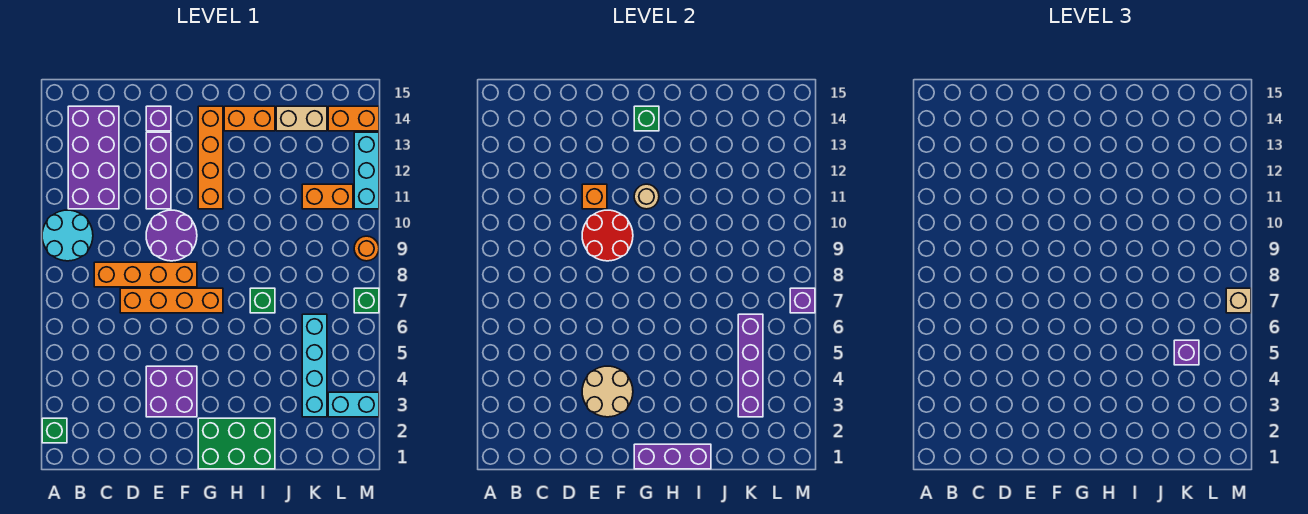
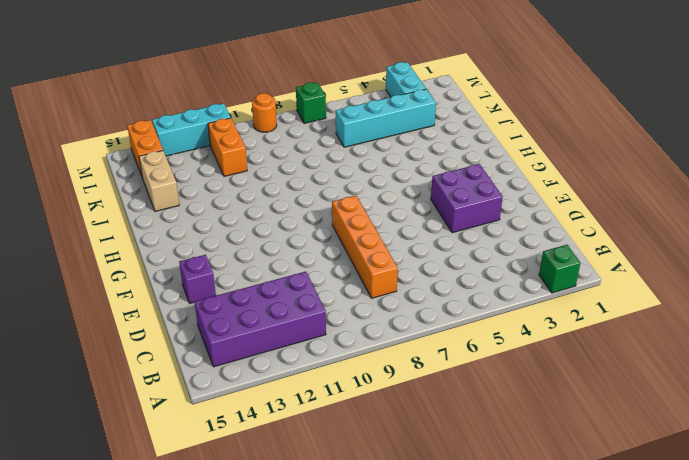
none -> cyan round brick A9:B10 level 1
none -> orange brick D7:G7 level 1
none -> purple round brick E9:F10 level 1
none -> purple brick E11:E13 level 1

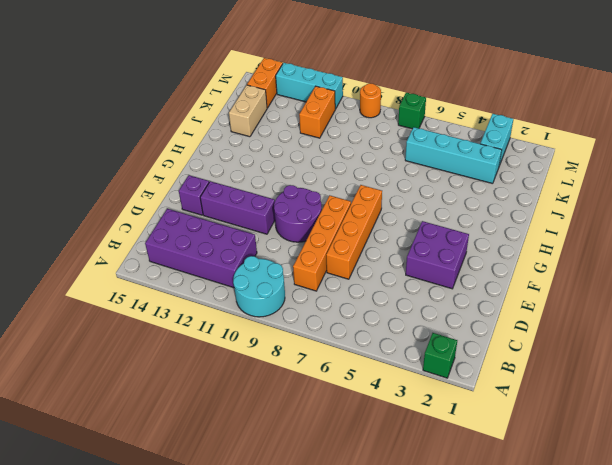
none -> green brick G1:I2 level 1
none -> orange brick G11:G14 level 1
none -> orange brick H14:I14 level 1
none -> green brick I7 level 1

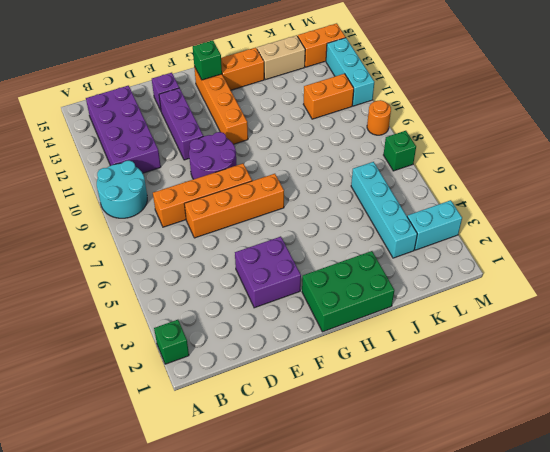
none -> green brick I7 level 1
none -> tan round brick E3:F4 level 2
none -> red round brick E9:F10 level 2
none -> orange brick E11 level 2

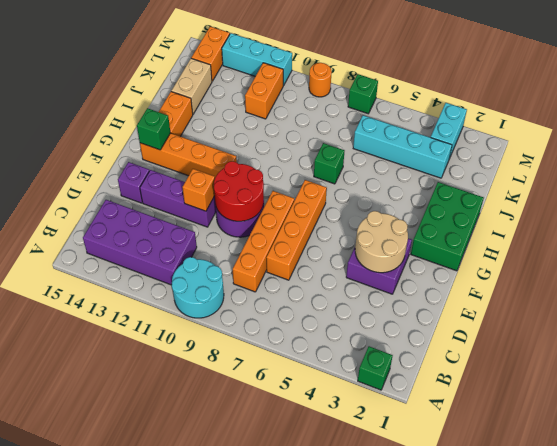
none -> purple brick G1:I1 level 2
none -> tan round brick G11 level 2
none -> purple brick K3:K6 level 2
none -> purple brick M7 level 2

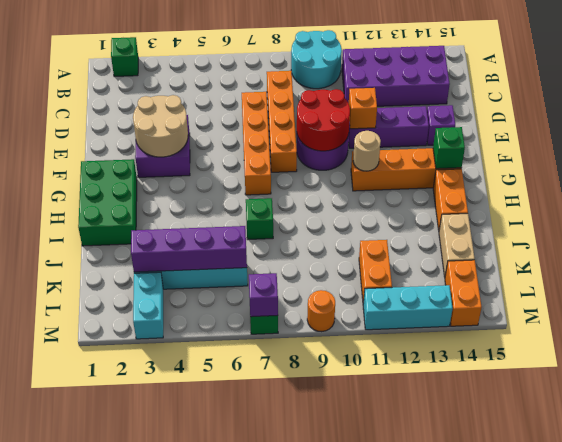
none -> purple brick G1:I1 level 2
none -> purple brick K5 level 3
none -> tan brick M7 level 3

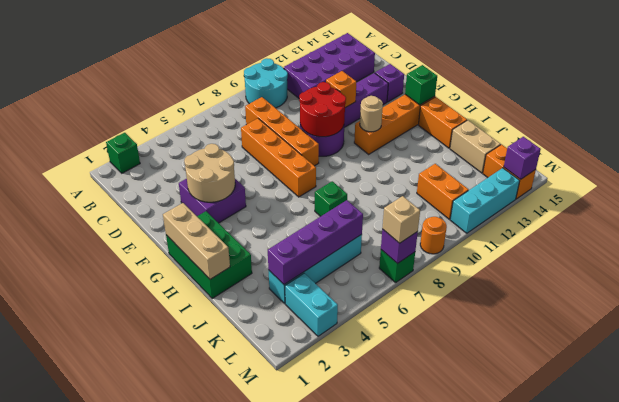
tan brick G1:I1 level 2 -> purple brick G1:I1 level 2
purple brick M14 level 2 -> purple brick K5 level 3

